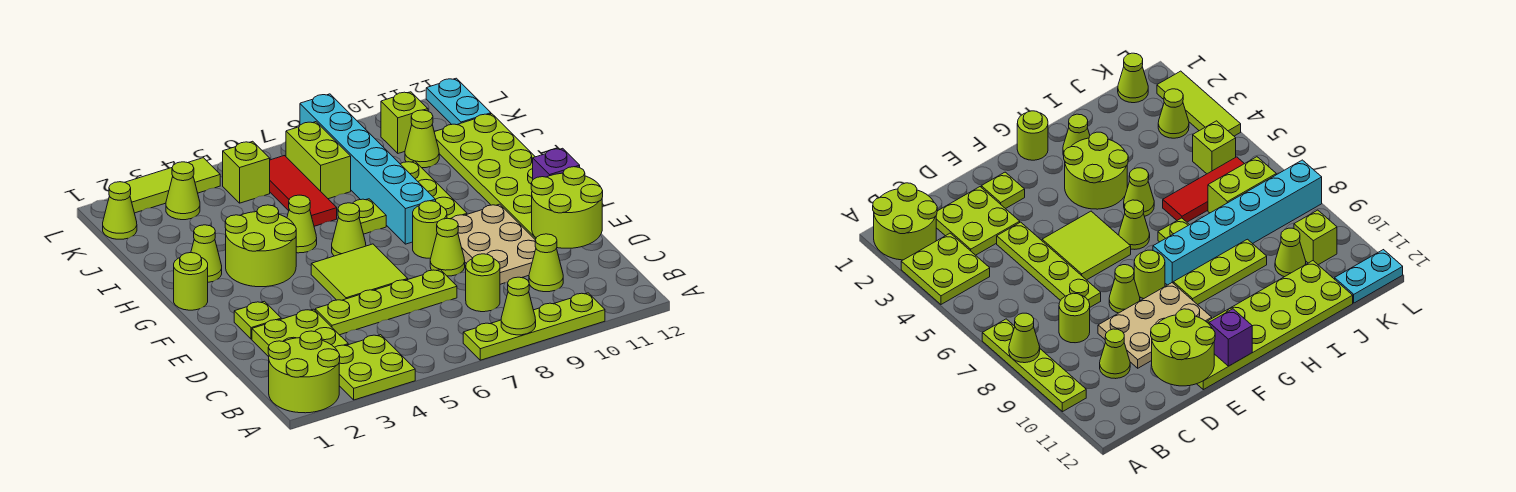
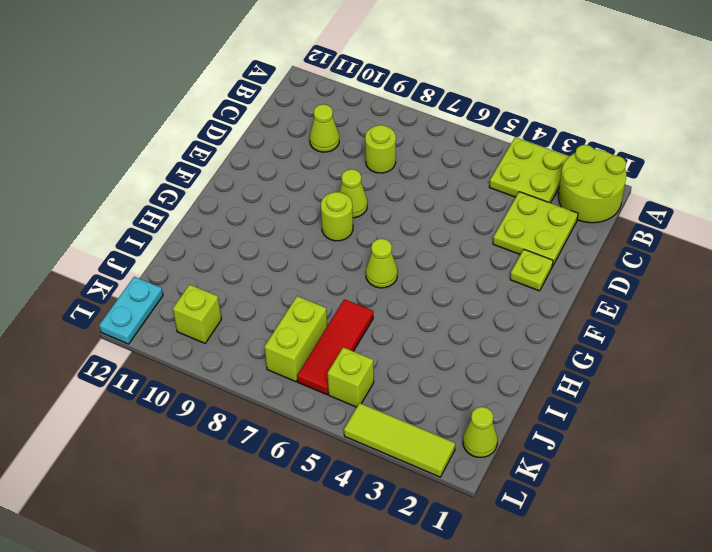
none -> lime plate A7:A10 level 1
none -> lime plate D4:D7 level 1
none -> tan plate D9:F10 level 1
none -> lime tile E5:F6 level 1

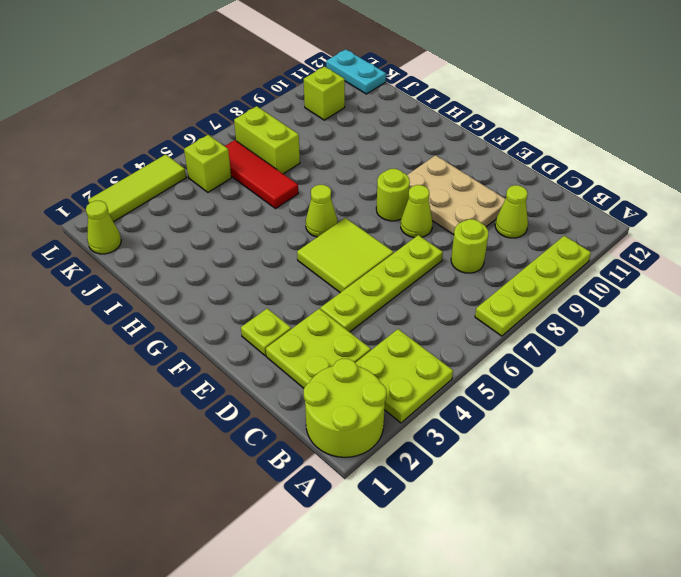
none -> lime plate E11:J12 level 1
none -> lime round brick G1 level 1
none -> lime round brick G3:H4 level 1
none -> cyan brick G8:L8 level 1

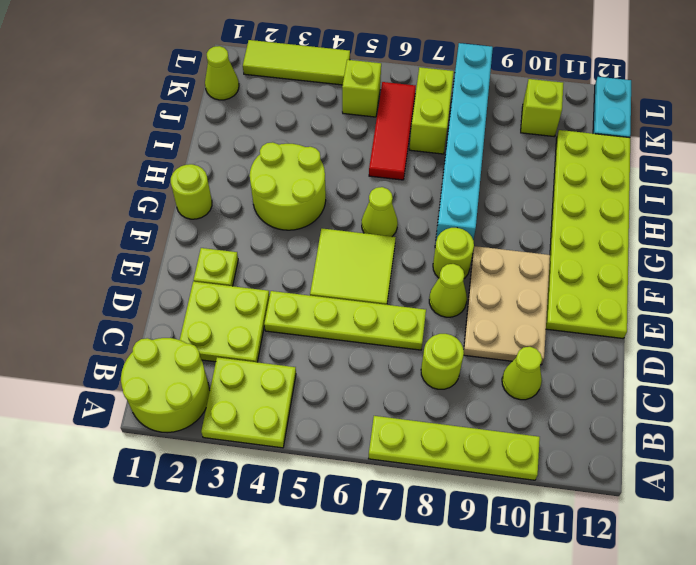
none -> lime plate G9:I9 level 1
none -> lime cone H2 level 1
none -> lime cone H5 level 1
none -> lime plate H7 level 1

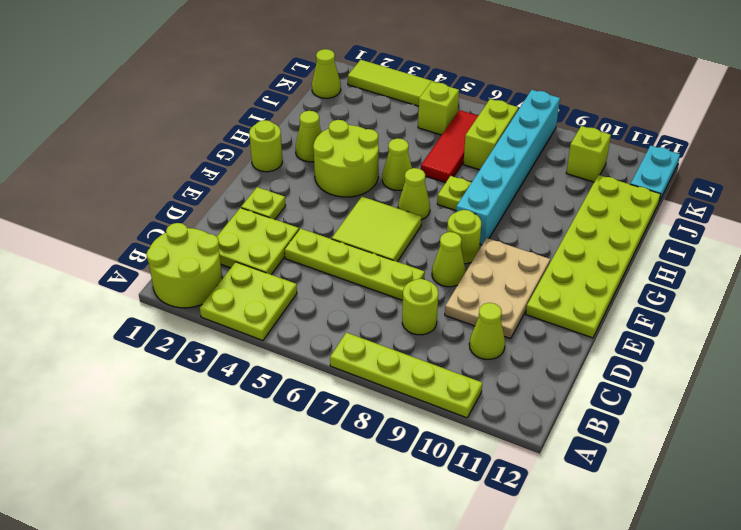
none -> lime plate G9:I9 level 1
none -> lime cone J10 level 1
none -> lime cone K3 level 1
none -> lime cone A8 level 2

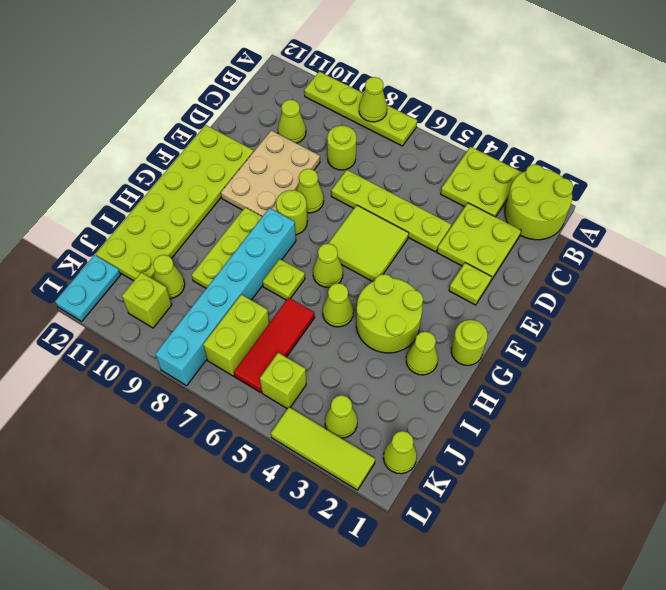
none -> lime round brick D11:E12 level 2
none -> purple brick F12 level 2

